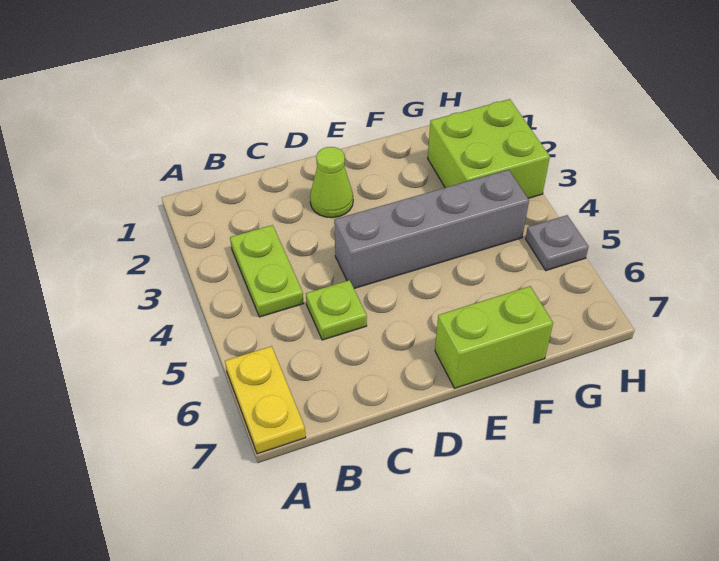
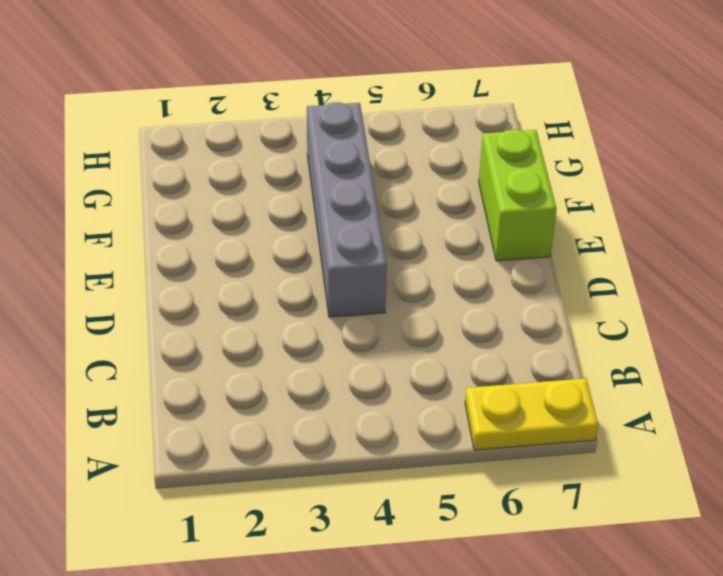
none -> lime plate B3:B4 level 1
none -> lime plate C5 level 1

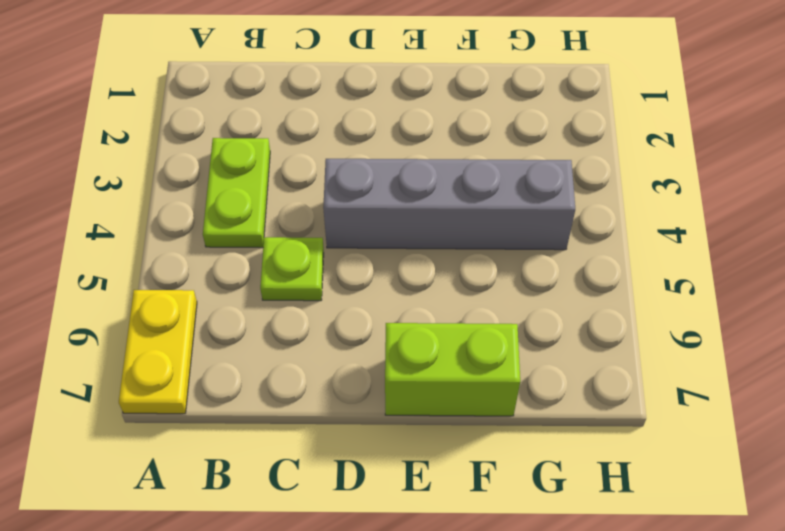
none -> lime cone D2 level 1
none -> lime brick G2:H3 level 1

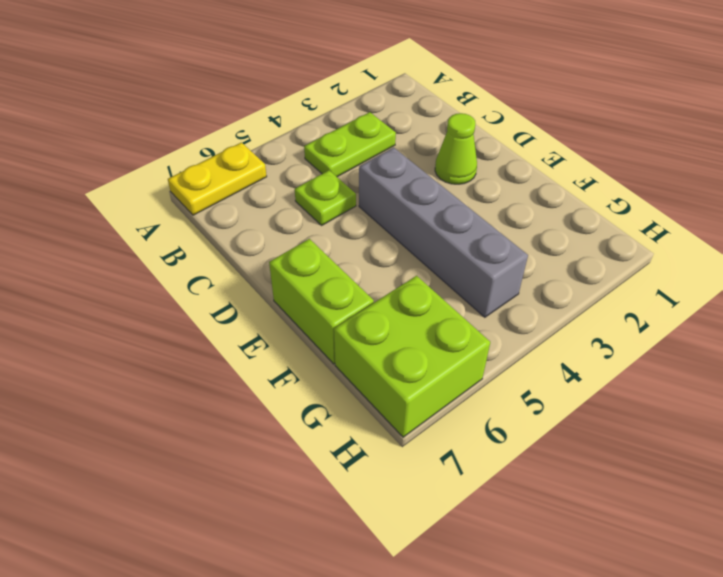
lime brick G6:H7 level 1 -> lime brick G2:H3 level 1
none -> grey plate H5 level 1

